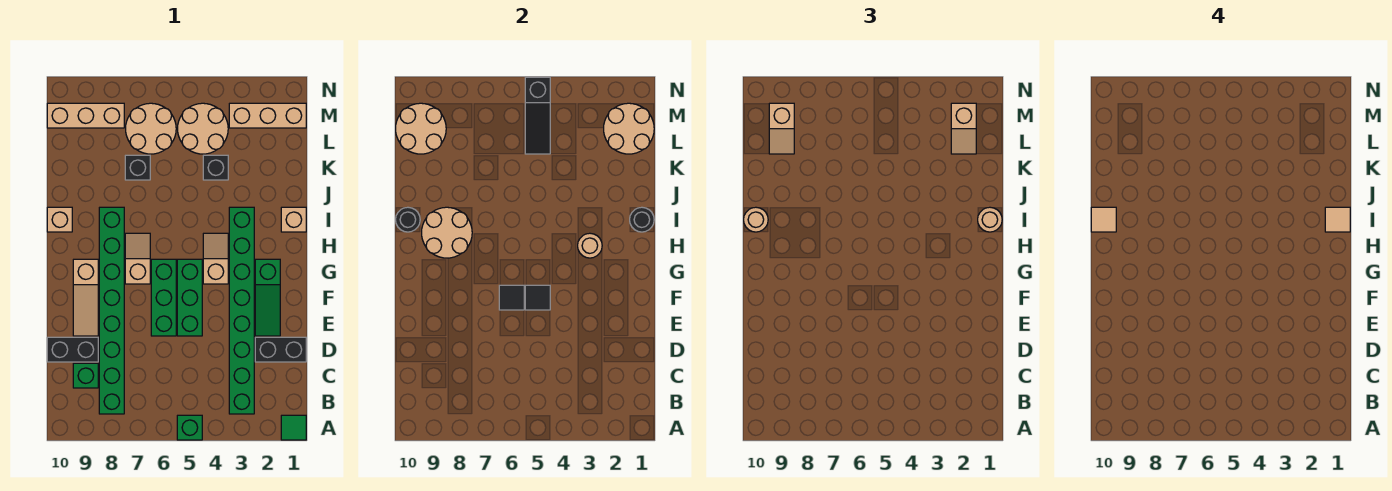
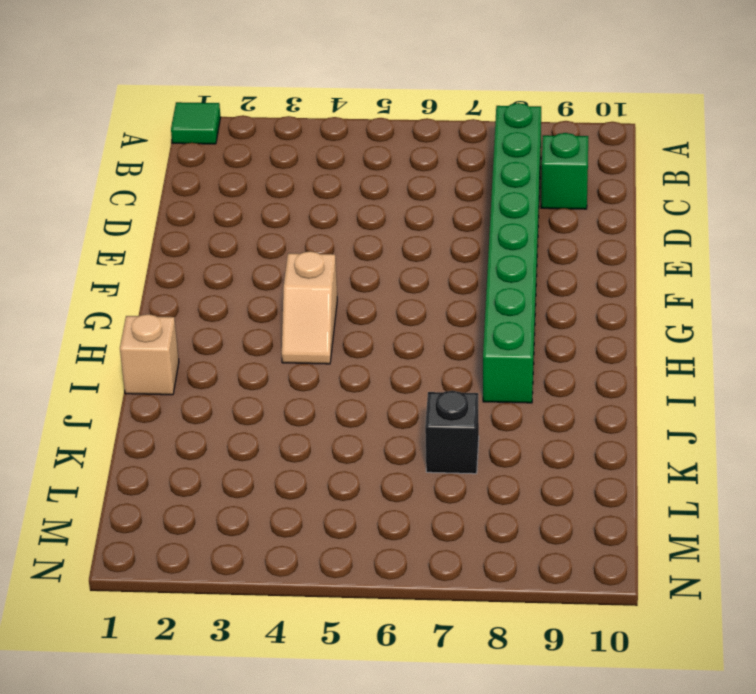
none -> green brick A5 level 1
none -> green brick B3:I3 level 1
none -> black brick D1:D2 level 1
none -> black brick D9:D10 level 1

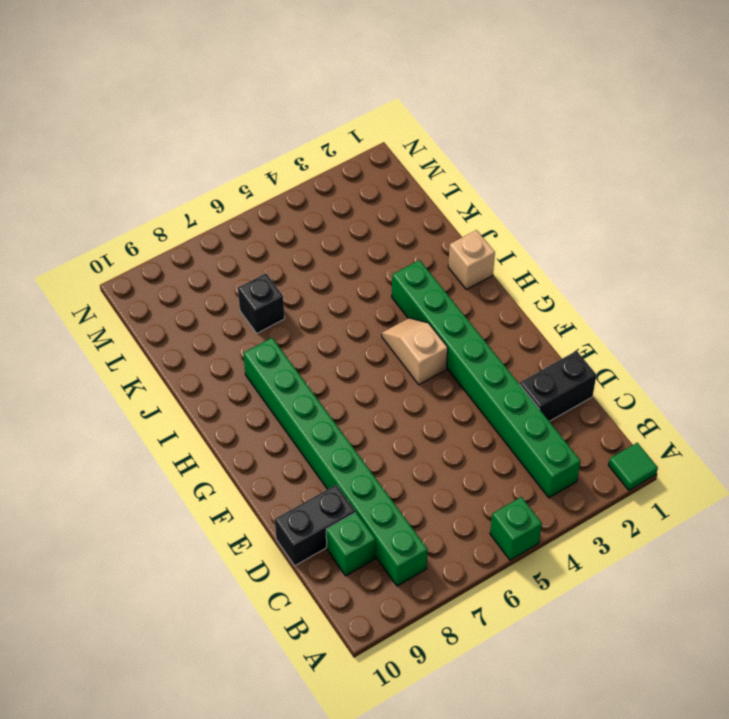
none -> green slope E2:G2 level 1 top G
none -> green brick E5:G5 level 1
none -> green brick E6:G6 level 1
none -> tan slope E9:G9 level 1 top G

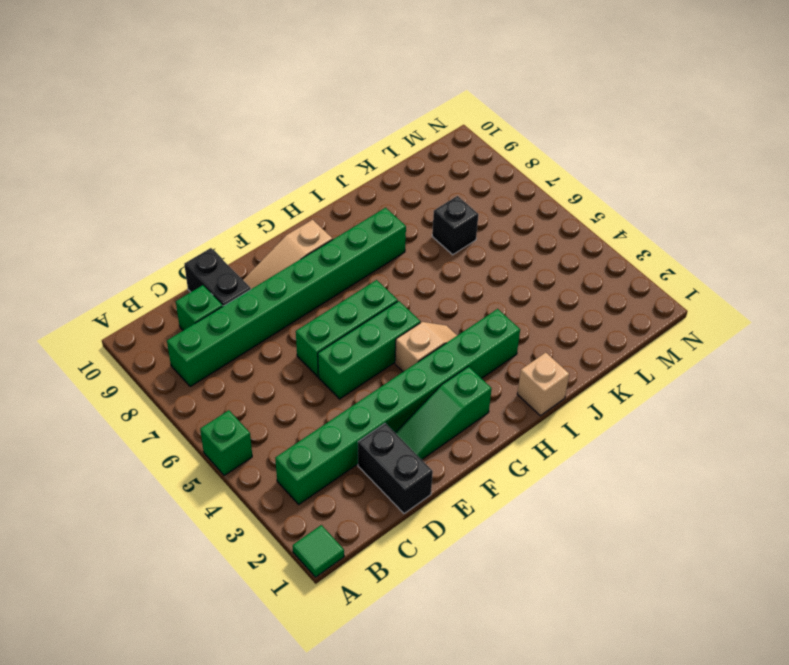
none -> tan slope G7:H7 level 1 top G
none -> tan brick I10 level 1
none -> black brick K4 level 1
none -> tan round brick L4:M5 level 1

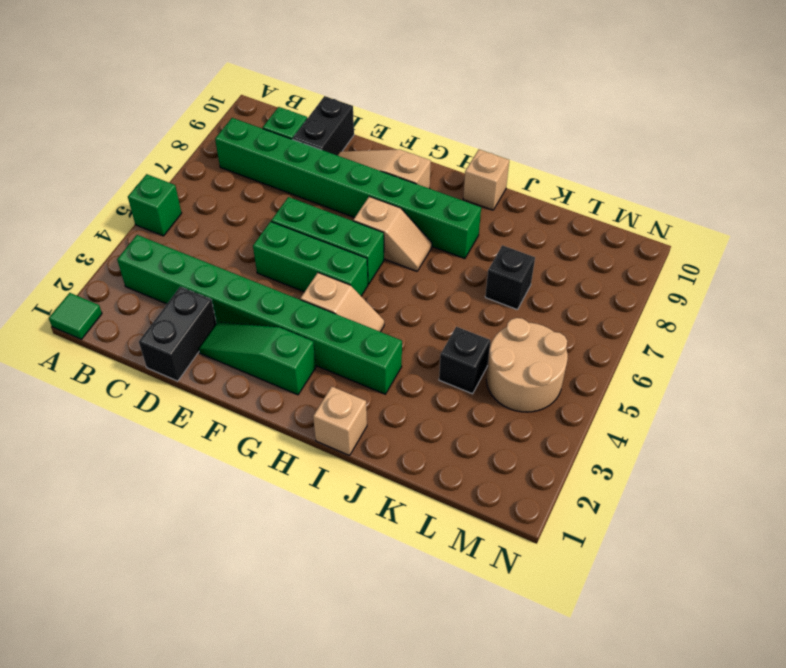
none -> tan round brick L6:M7 level 1
none -> tan brick M1:M3 level 1
none -> tan brick M8:M10 level 1
none -> black tile F5 level 2

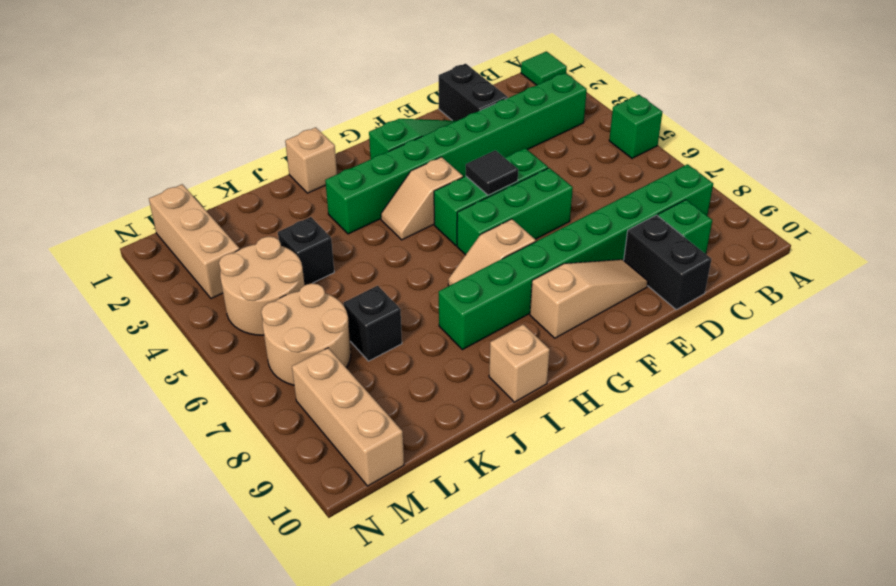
none -> black tile F6 level 2
none -> tan round brick H3 level 2
none -> tan round brick H8:I9 level 2
none -> black round brick I1 level 2

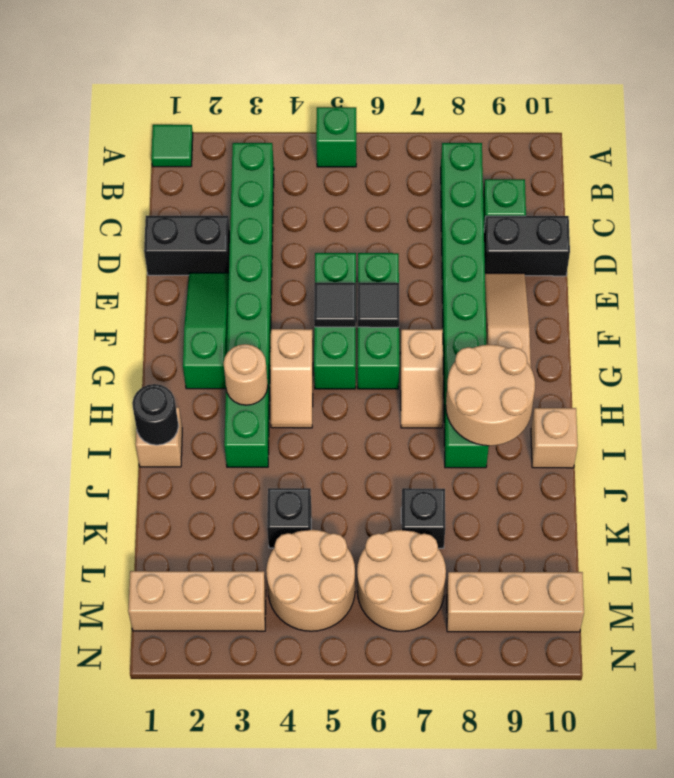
none -> black round brick I10 level 2
none -> tan round brick L1:M2 level 2
none -> black slope L5:N5 level 2 top N
none -> tan round brick L9:M10 level 2

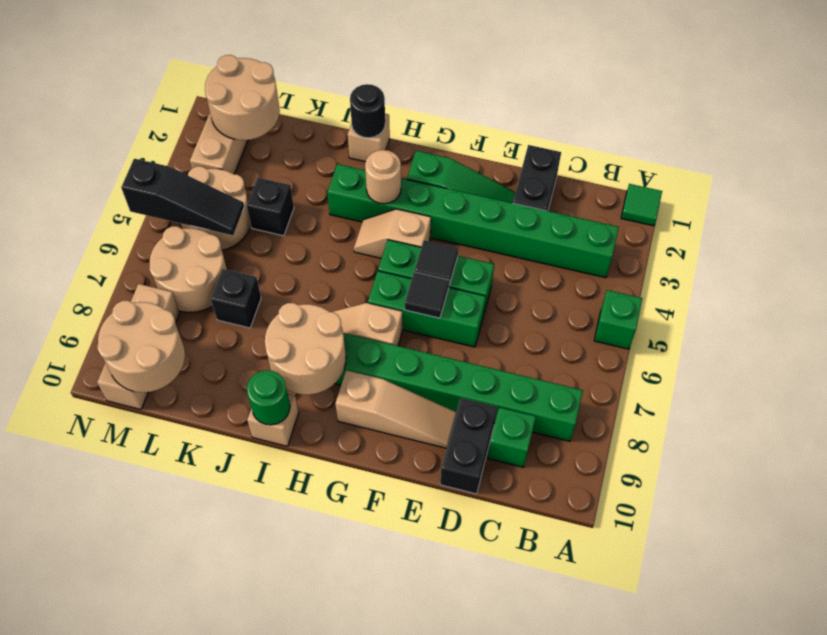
green round brick I10 level 2 -> black round brick I10 level 2
none -> tan round brick I1 level 3
none -> tan round brick I10 level 3
none -> tan slope L2:M2 level 3 top M
none -> tan slope L9:M9 level 3 top M

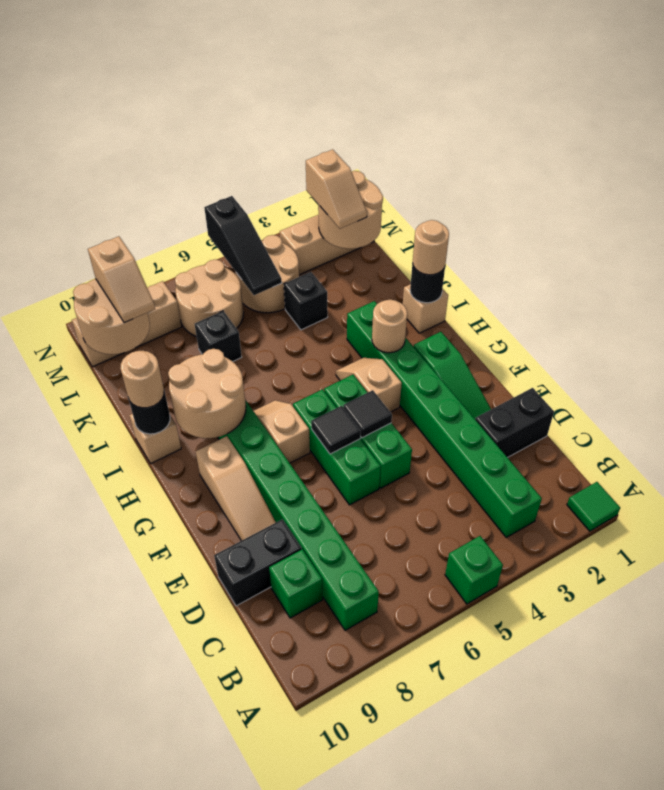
none -> tan tile I1 level 4
none -> tan tile I10 level 4

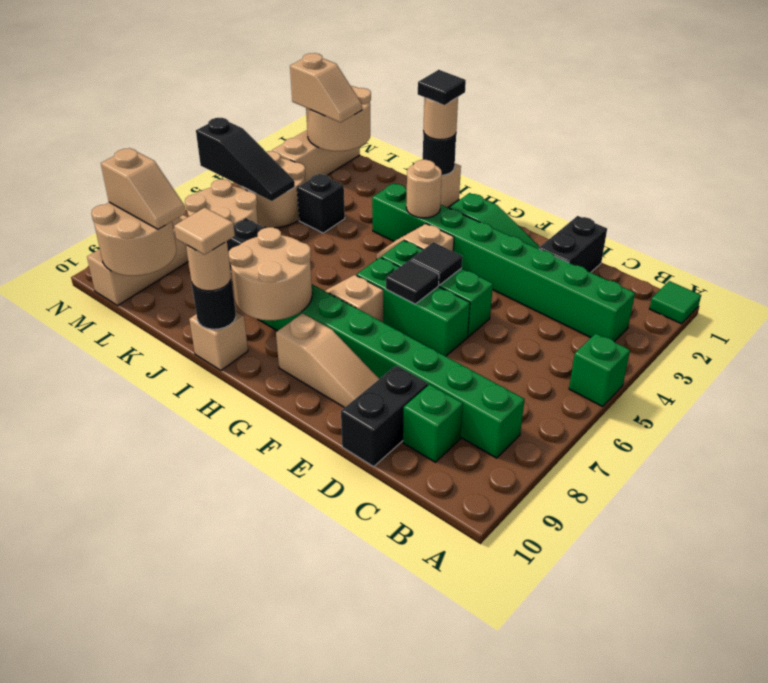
black tile I1 level 4 -> tan tile I1 level 4

